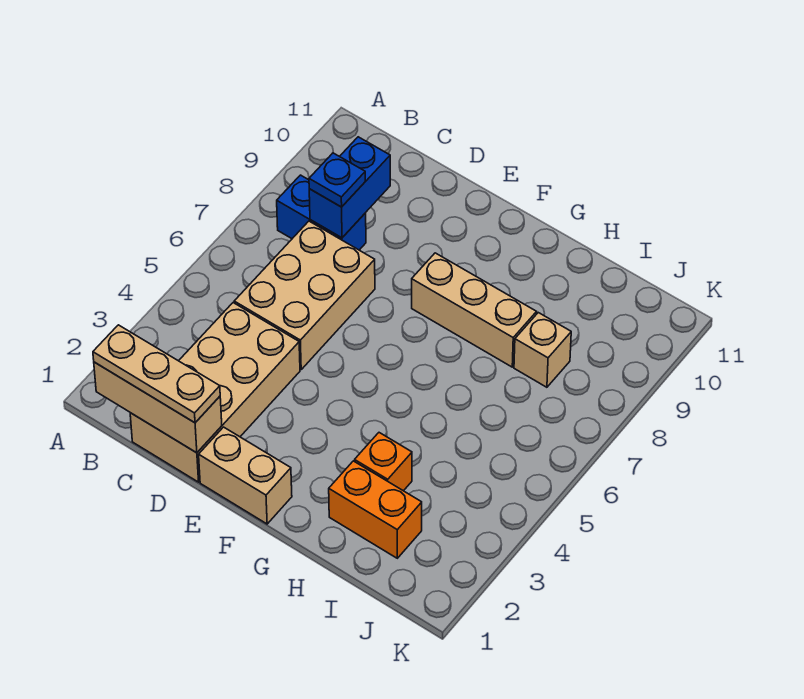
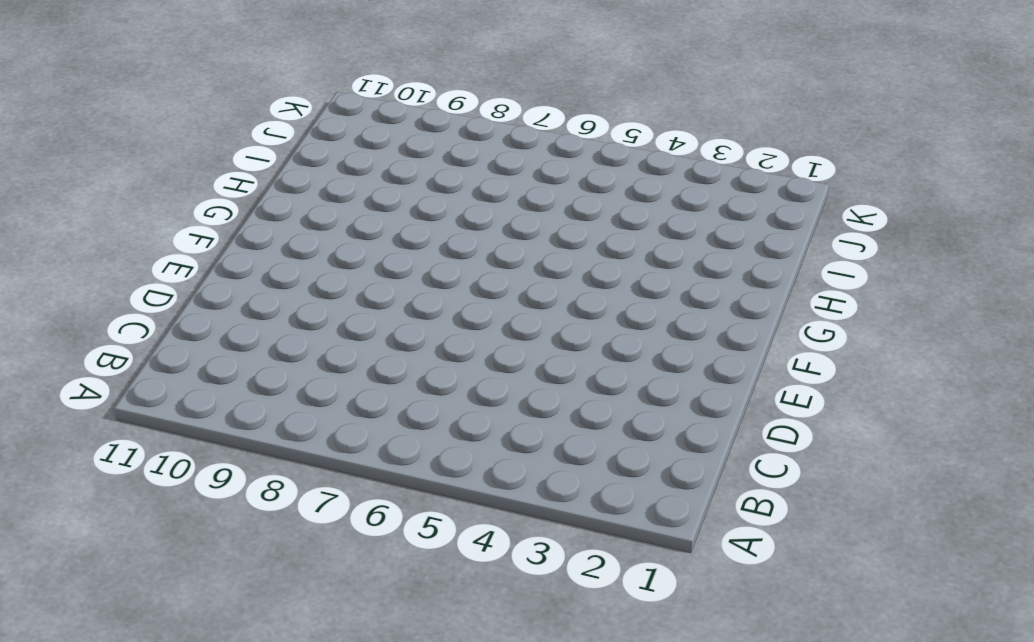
none -> blue brick B8:C8 level 1
none -> tan brick C1:D4 level 1
none -> tan brick C5:D7 level 1

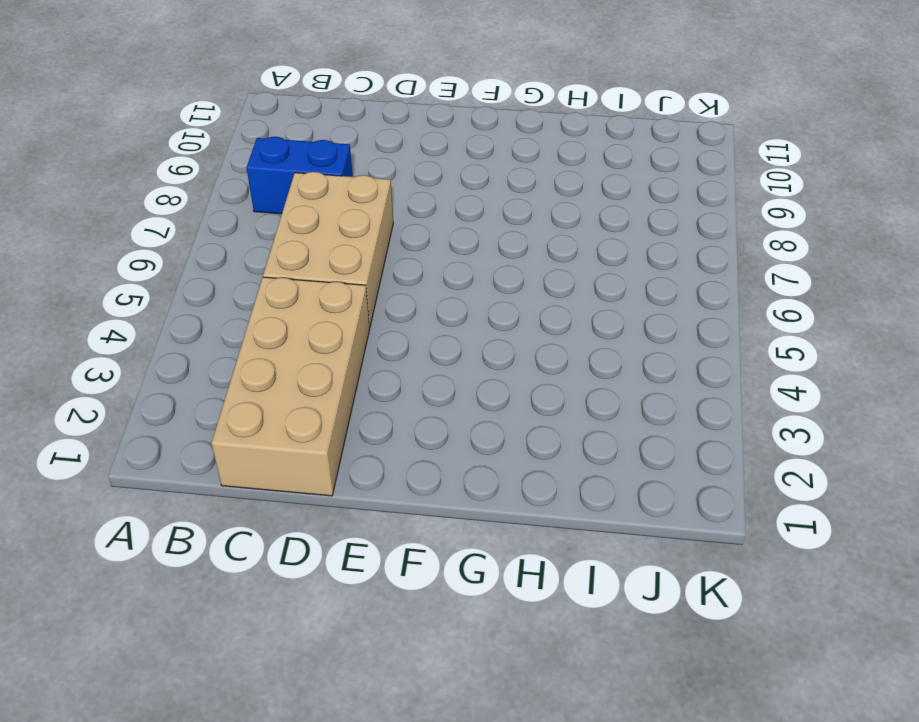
none -> tan brick E1:F1 level 1
none -> tan brick F8:H8 level 1
none -> orange brick H2:I2 level 1

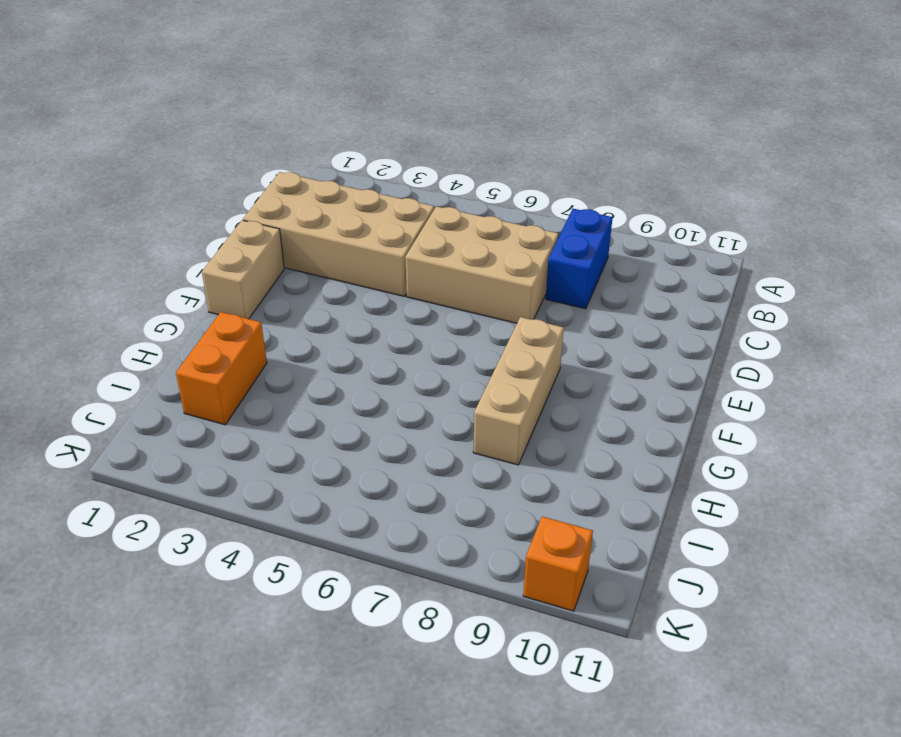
orange brick K10 level 1 -> orange brick H3 level 1
none -> tan brick I8 level 1
none -> tan brick B1:D1 level 2
none -> blue brick C8:C9 level 2

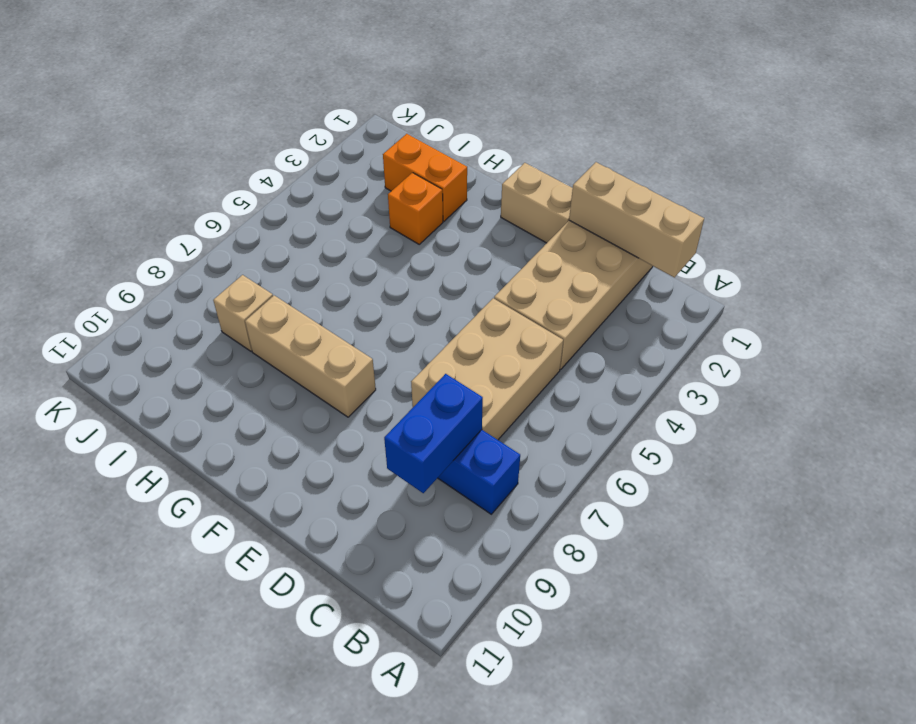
none -> tan plate B1:D1 level 3
none -> blue plate C8 level 3

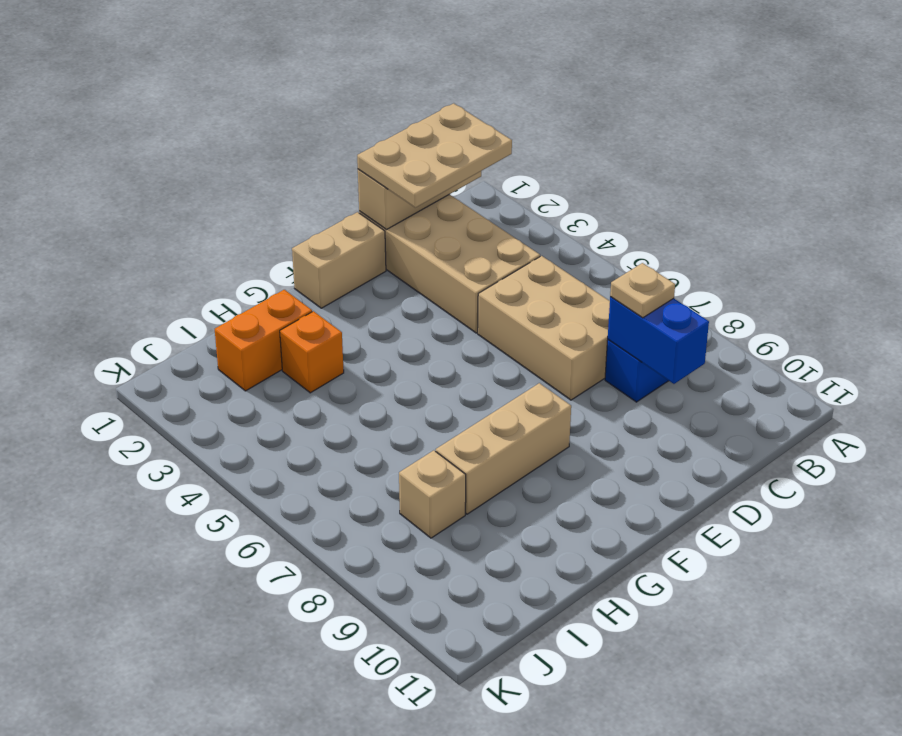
tan plate B1:D2 level 3 -> tan plate B1:D1 level 3
tan plate C8 level 3 -> blue plate C8 level 3

